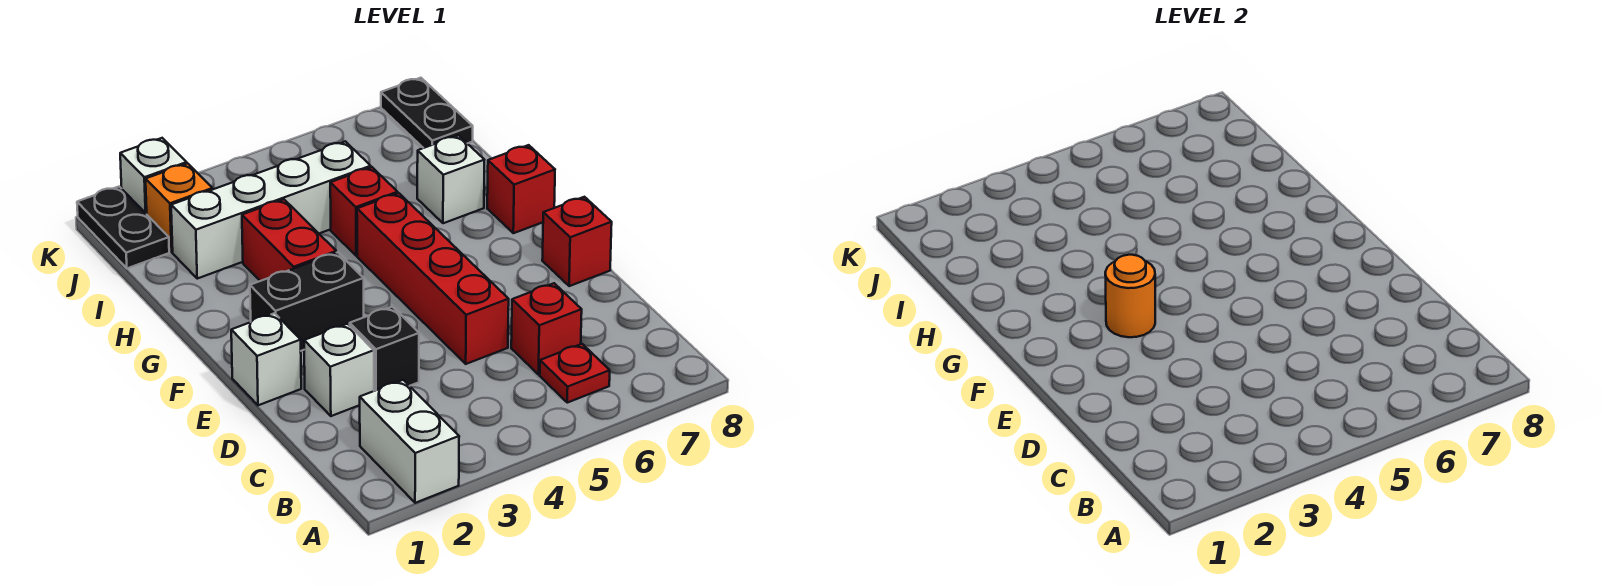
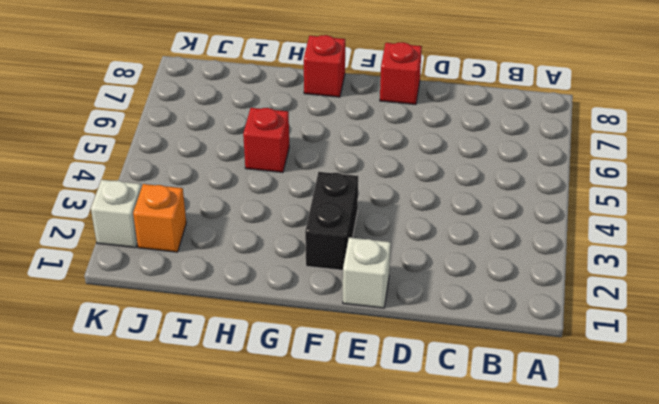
none -> white brick A2:B2 level 1
none -> red plate B6 level 1
none -> red brick C6 level 1

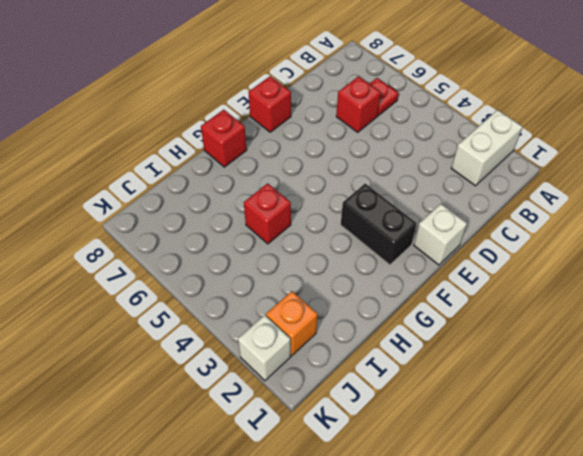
none -> white brick D2 level 1
none -> black brick D3 level 1
none -> red brick D5:G5 level 1

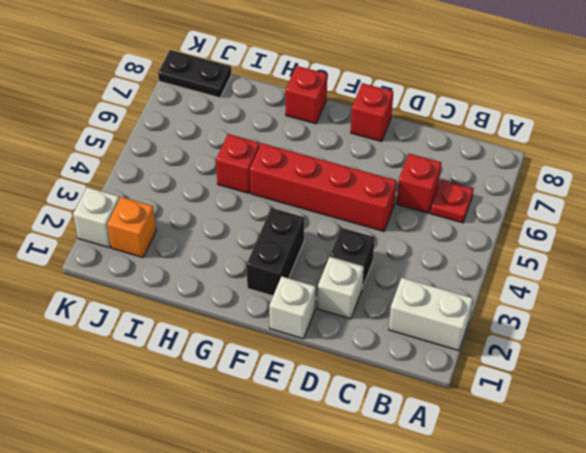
none -> red brick G3:H3 level 1
none -> white brick H7 level 1
none -> white brick I2:I5 level 1

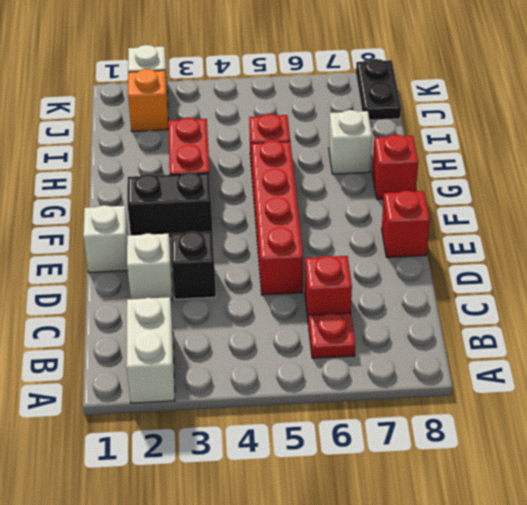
none -> white brick I2:I5 level 1
none -> black plate J1:K1 level 1
none -> orange round brick F3 level 2

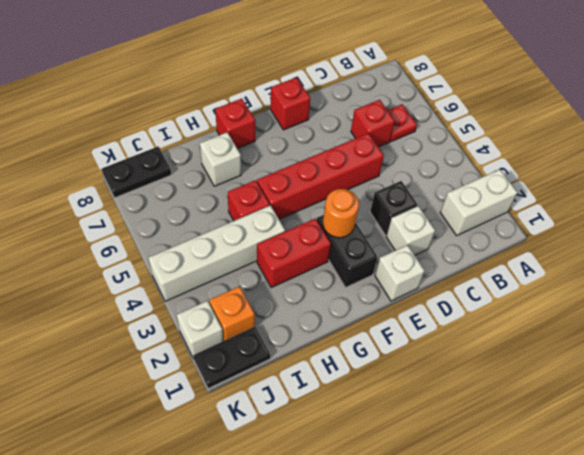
white brick H4:K4 level 1 -> white brick I2:I5 level 1

